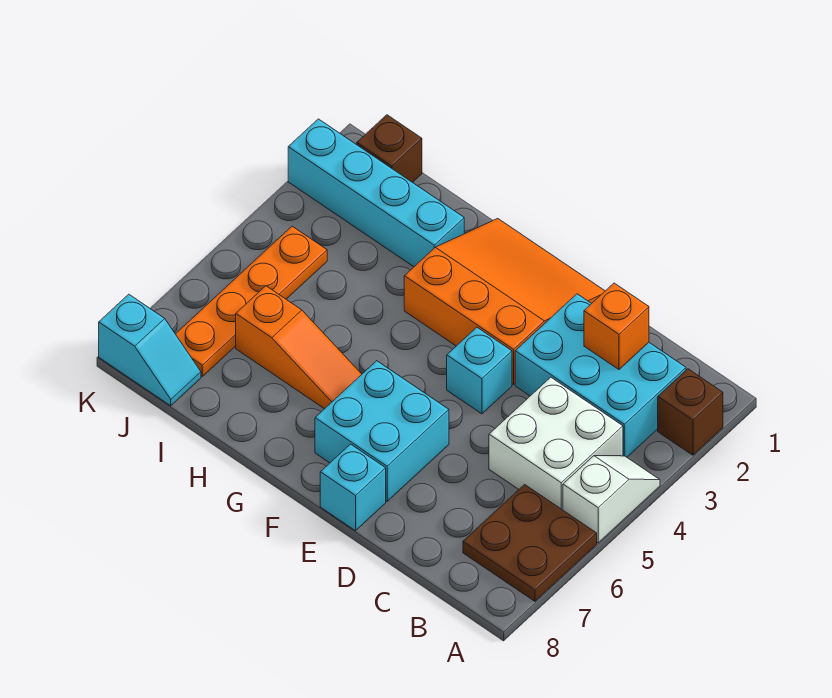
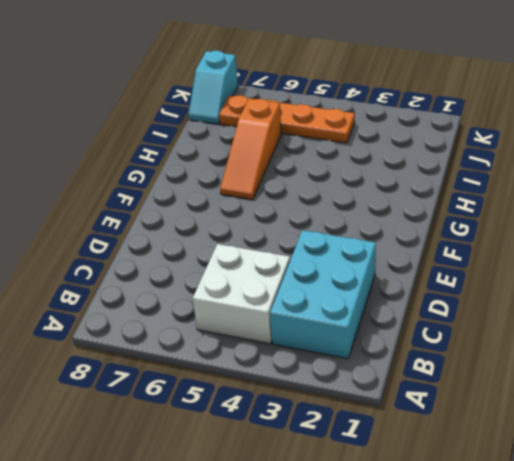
none -> brown brick A2 level 1
none -> white slope A4:A5 level 1 top 5
none -> brown plate A6:B7 level 1

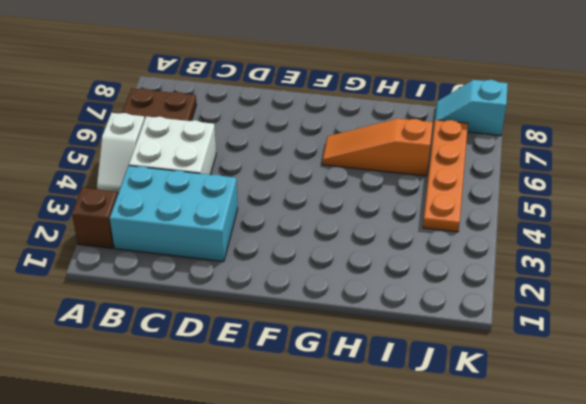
none -> orange slope E1:G3 level 1 top 3
none -> cyan brick E4 level 1
none -> cyan brick E6:F7 level 1

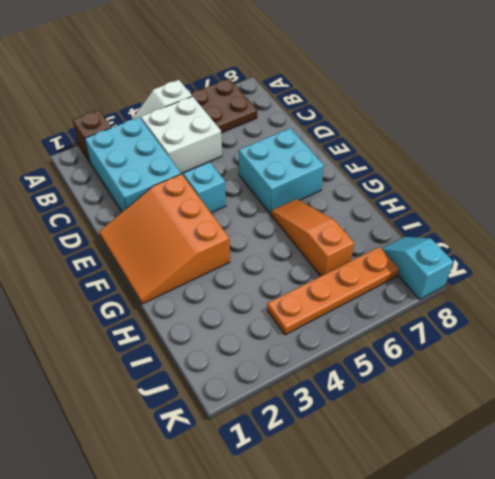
none -> cyan brick E8 level 1
none -> cyan brick H2:K2 level 1
none -> brown brick J1 level 1

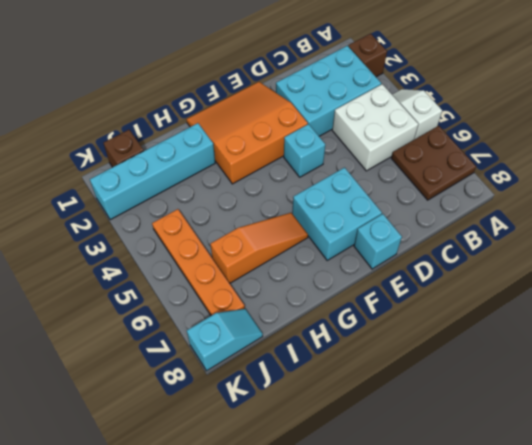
none -> orange brick C2 level 2

